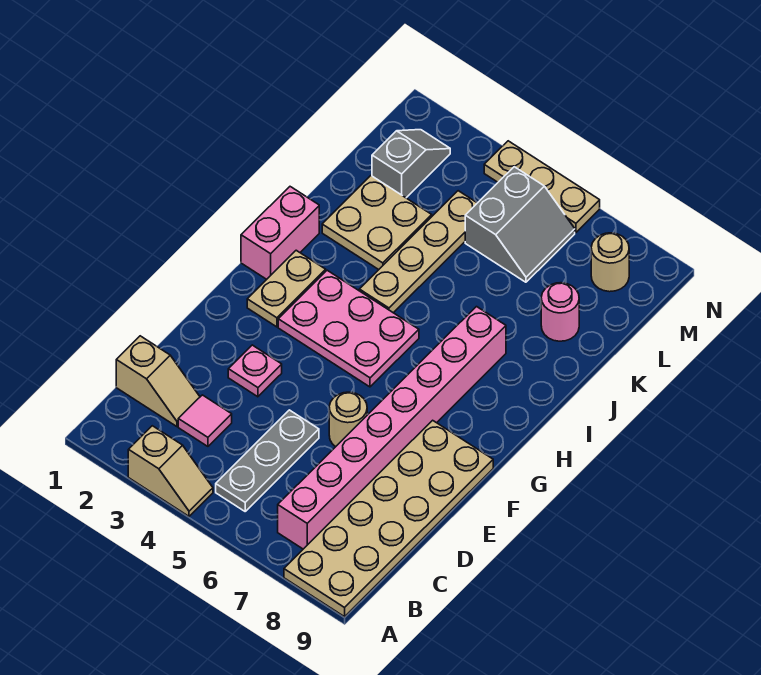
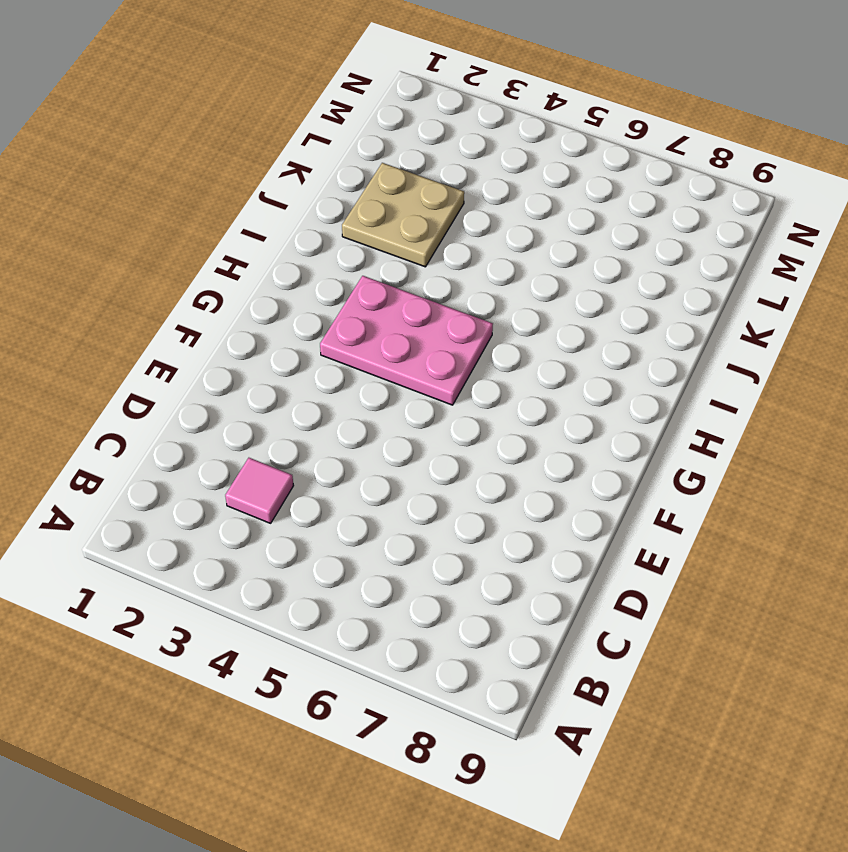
none -> tan slope A3:A4 level 1 top 3
none -> tan plate A8:F9 level 1
none -> grey plate B5:D5 level 1

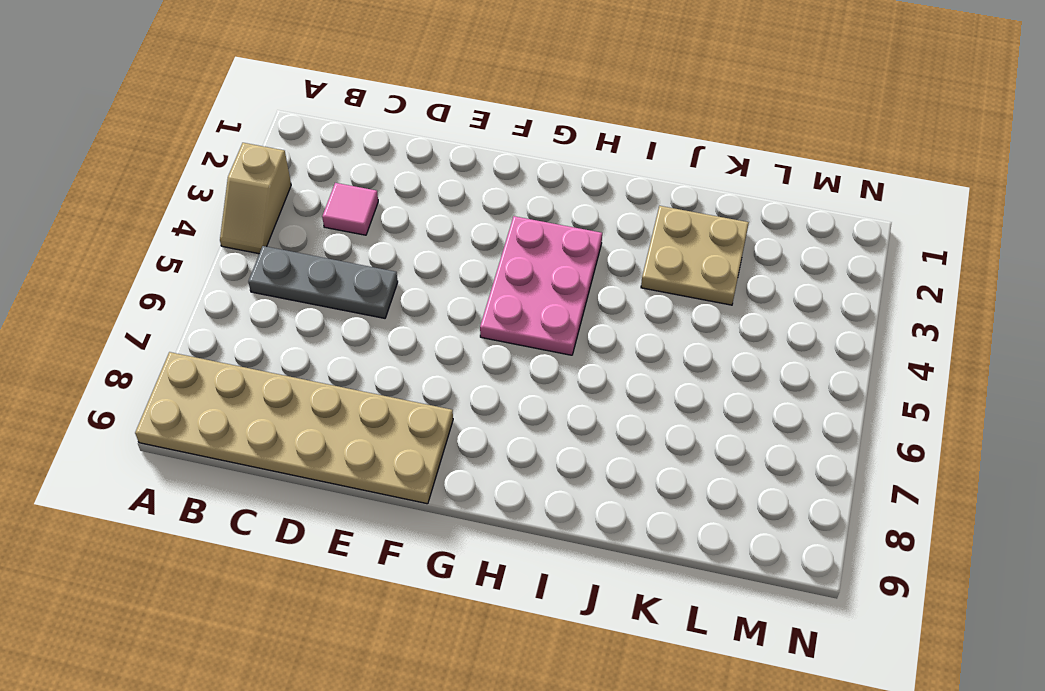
none -> pink brick B7:I7 level 1
none -> tan slope C1:C2 level 1 top 1
none -> pink plate E3 level 1

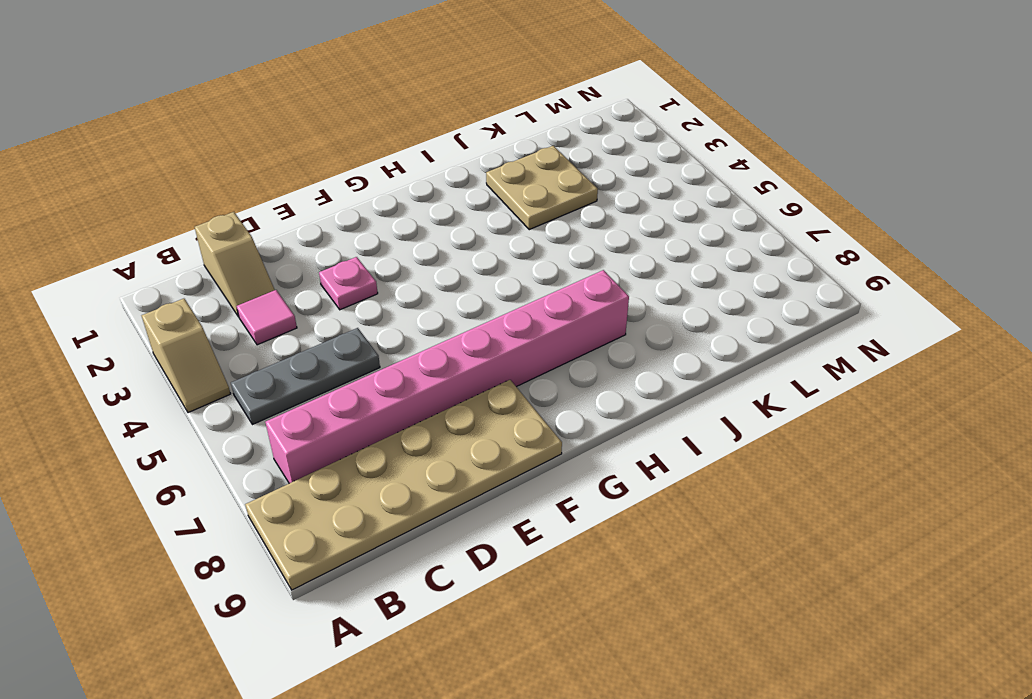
none -> tan round brick E6 level 1
none -> tan plate G2:H2 level 1
none -> pink plate G3:H5 level 1

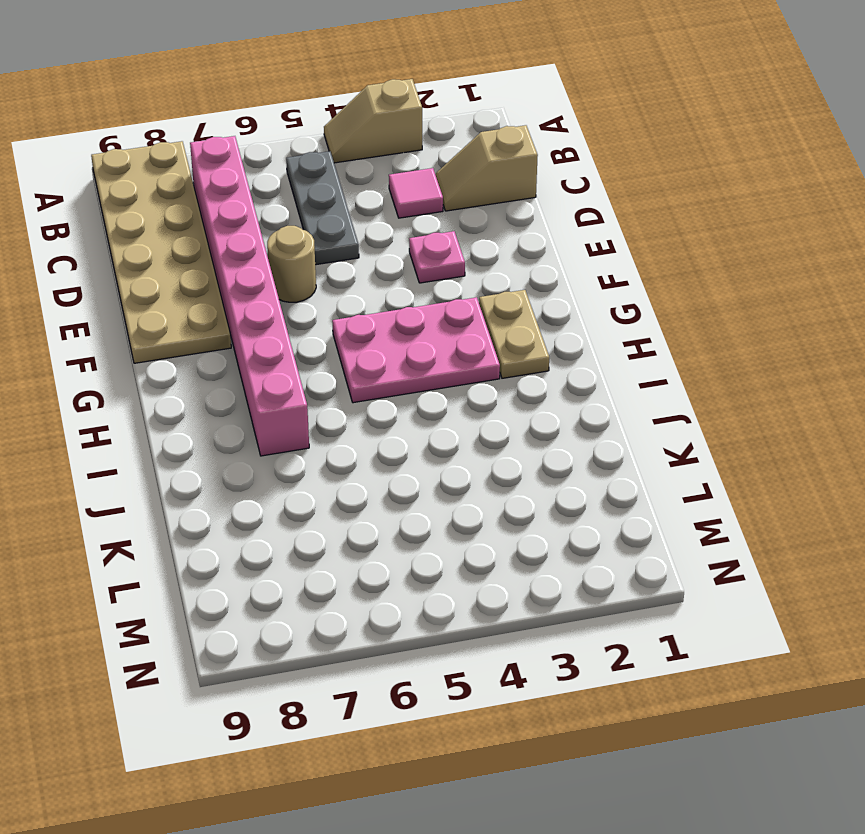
none -> pink brick H1:I1 level 1
none -> tan plate I4:L4 level 1
none -> tan plate J2:K3 level 1

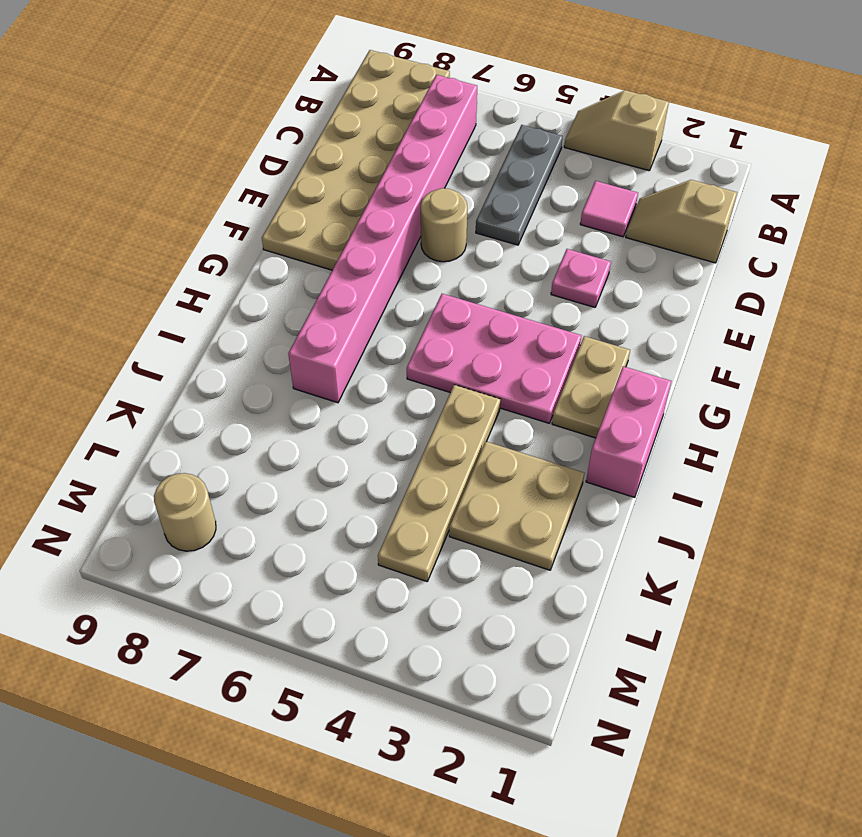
none -> pink round brick K8 level 1
none -> grey slope L2:M2 level 1 top L
none -> grey slope L5:M6 level 1 top 5

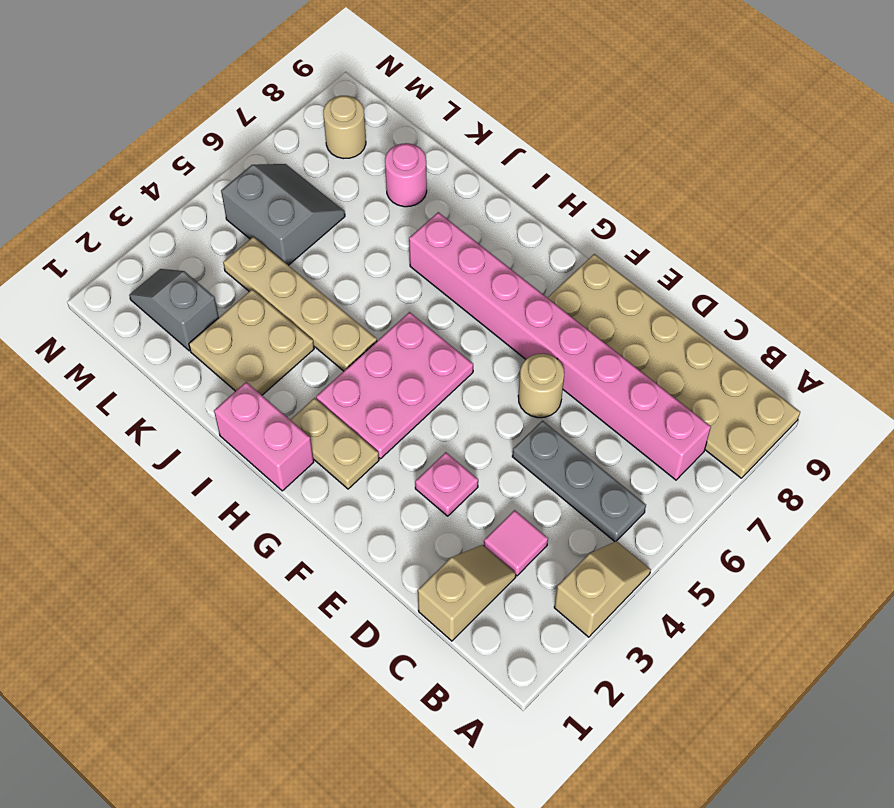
none -> tan plate N4:N6 level 1

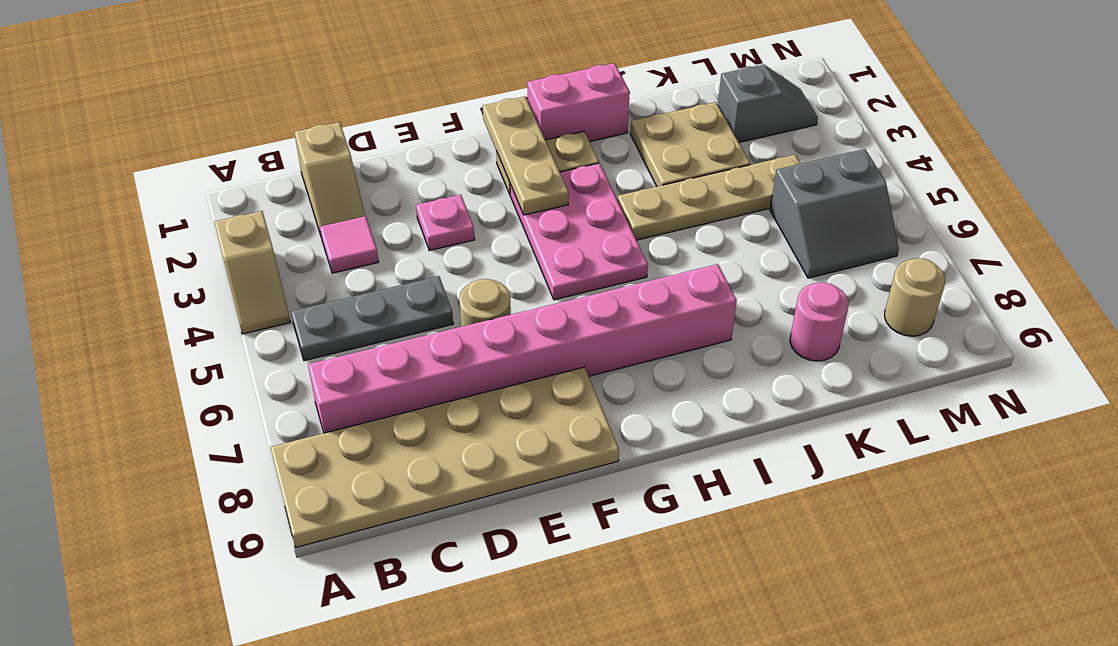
tan plate G1:G3 level 2 -> tan plate N4:N6 level 1

